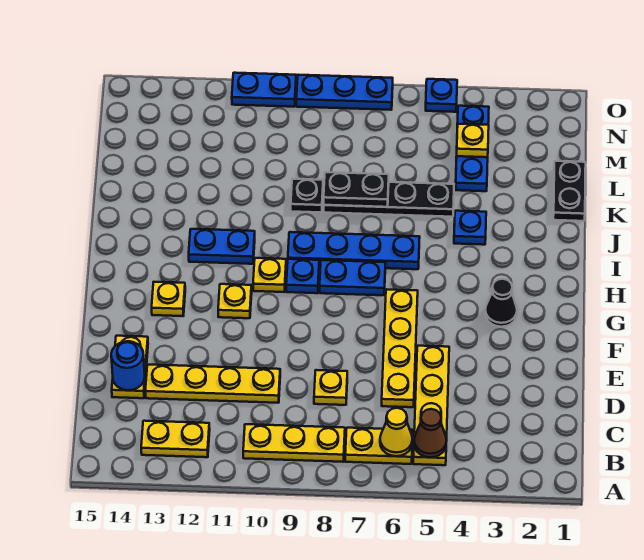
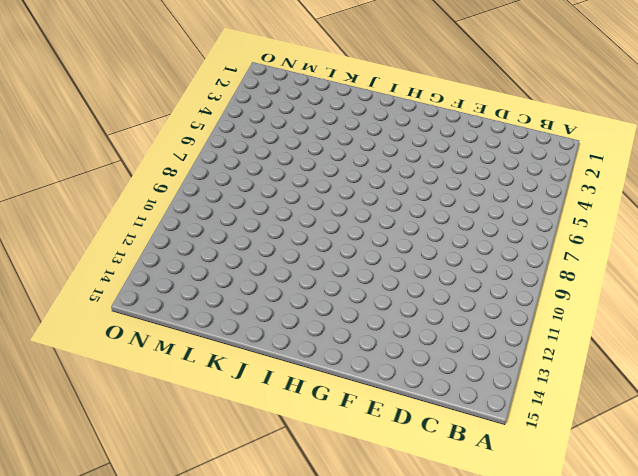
none -> yellow plate B5:E5 level 1
none -> yellow plate B6:B7 level 1
none -> yellow plate B8:B10 level 1

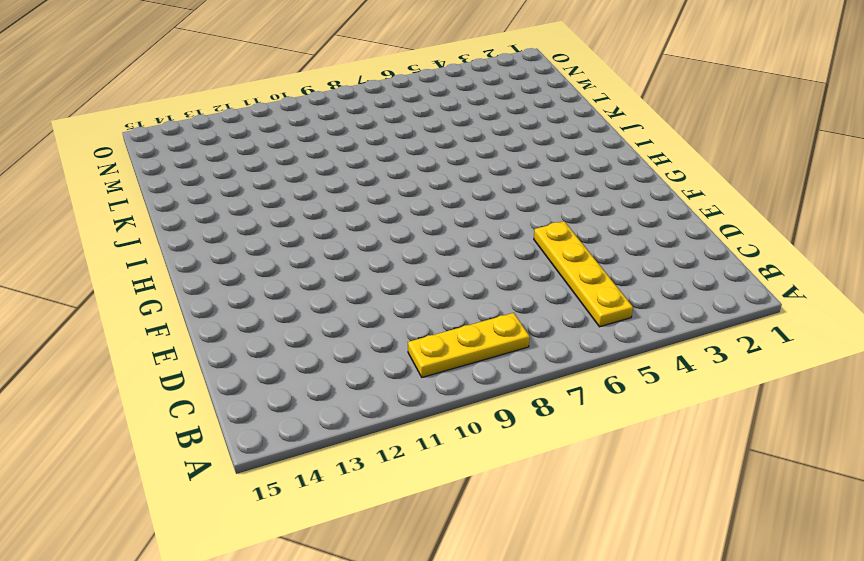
none -> yellow plate B6:B7 level 1
none -> yellow plate B12:B13 level 1
none -> yellow plate D6:G6 level 1

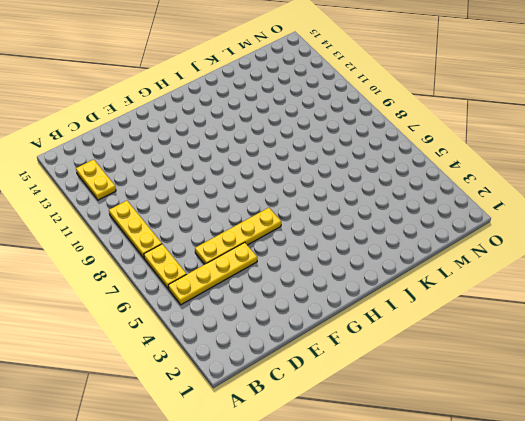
none -> yellow plate D8 level 1
none -> yellow plate D10:D13 level 1
none -> yellow plate D14:E14 level 1

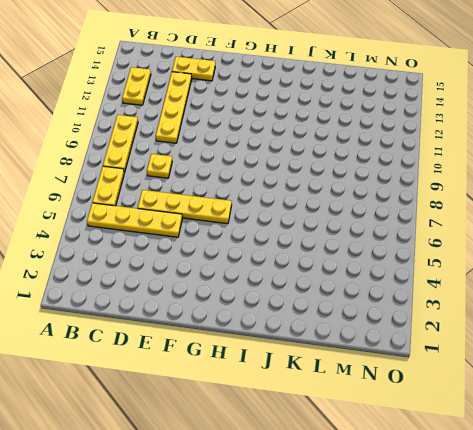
none -> black cone G3 level 1
none -> yellow plate G11 level 1
none -> yellow plate G13 level 1

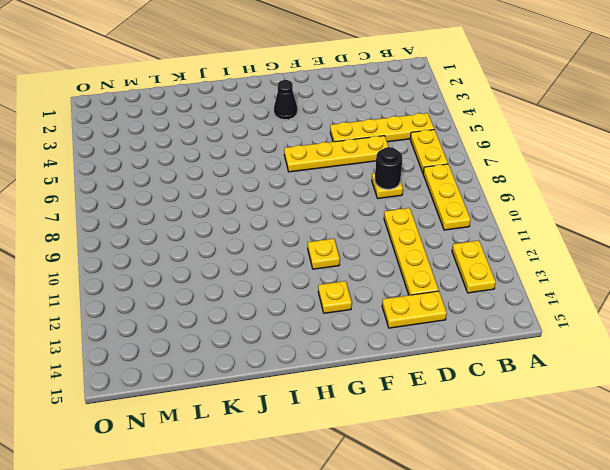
black round brick D8 level 2 -> none
none -> blue plate H7:H8 level 1
none -> blue plate H9 level 1
none -> yellow plate H10 level 1

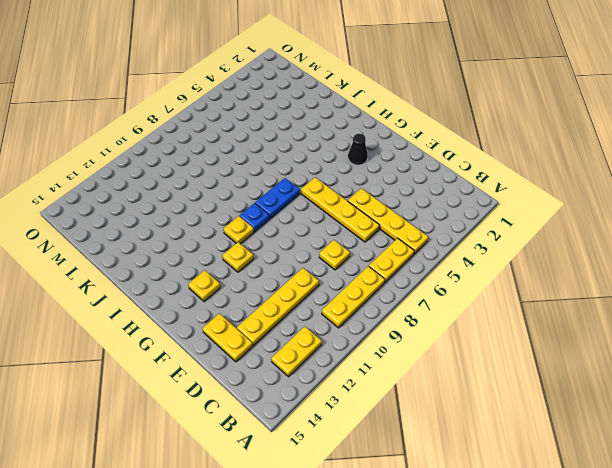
none -> blue plate I6:I9 level 1
none -> blue plate I11:I12 level 1
none -> blue plate J4 level 1

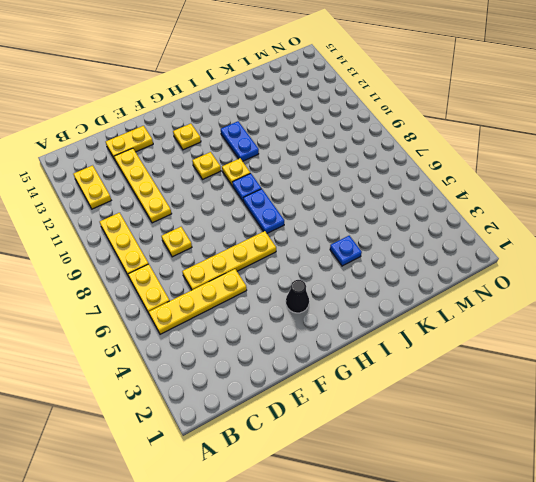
none -> blue plate I6:I9 level 1
none -> black plate K1:L1 level 1
none -> black plate K5:K8 level 1

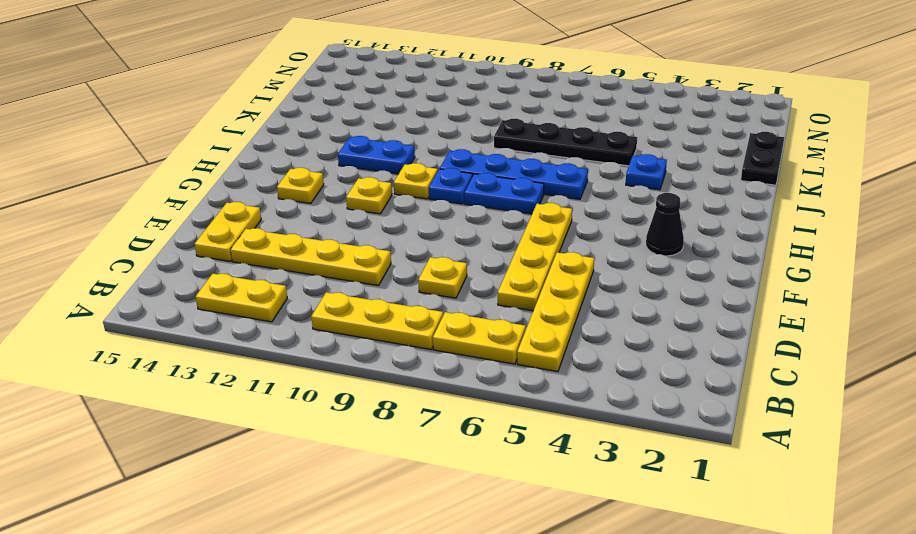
none -> black plate K9 level 1
none -> blue plate L4:N4 level 1
none -> blue plate O5 level 1

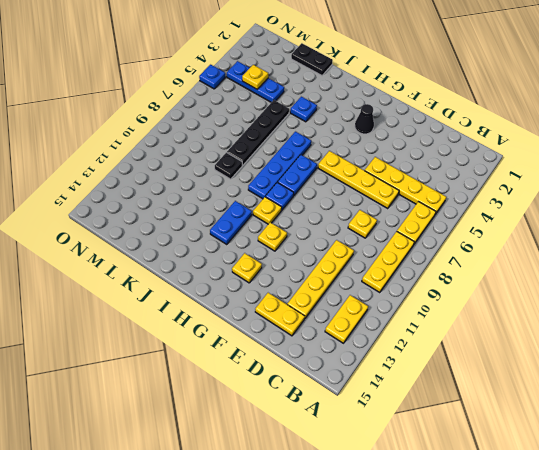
none -> blue plate O7:O9 level 1
none -> blue plate O10:O11 level 1
none -> brown cone B5 level 2

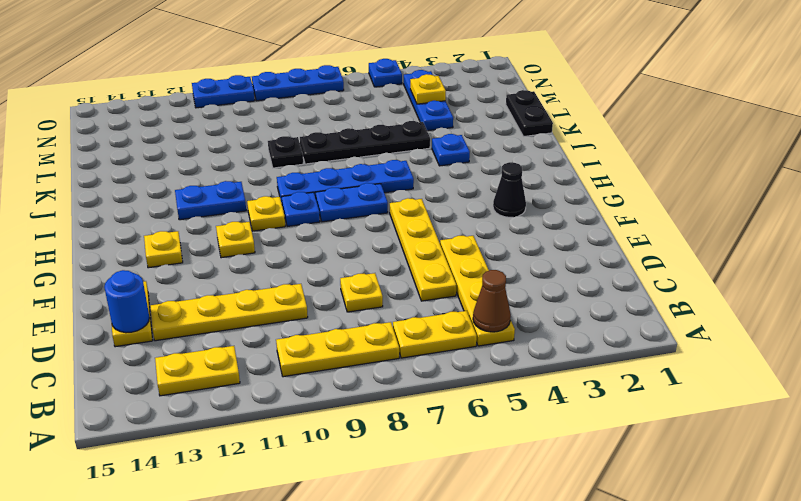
none -> yellow cone B6 level 2
none -> black plate K7:K8 level 2

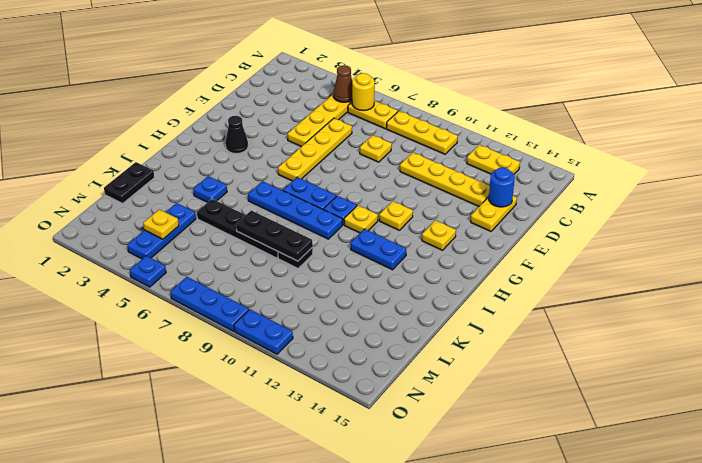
yellow round brick B6 level 2 -> yellow cone B6 level 2
black plate K7:K9 level 2 -> black plate K7:K8 level 2

